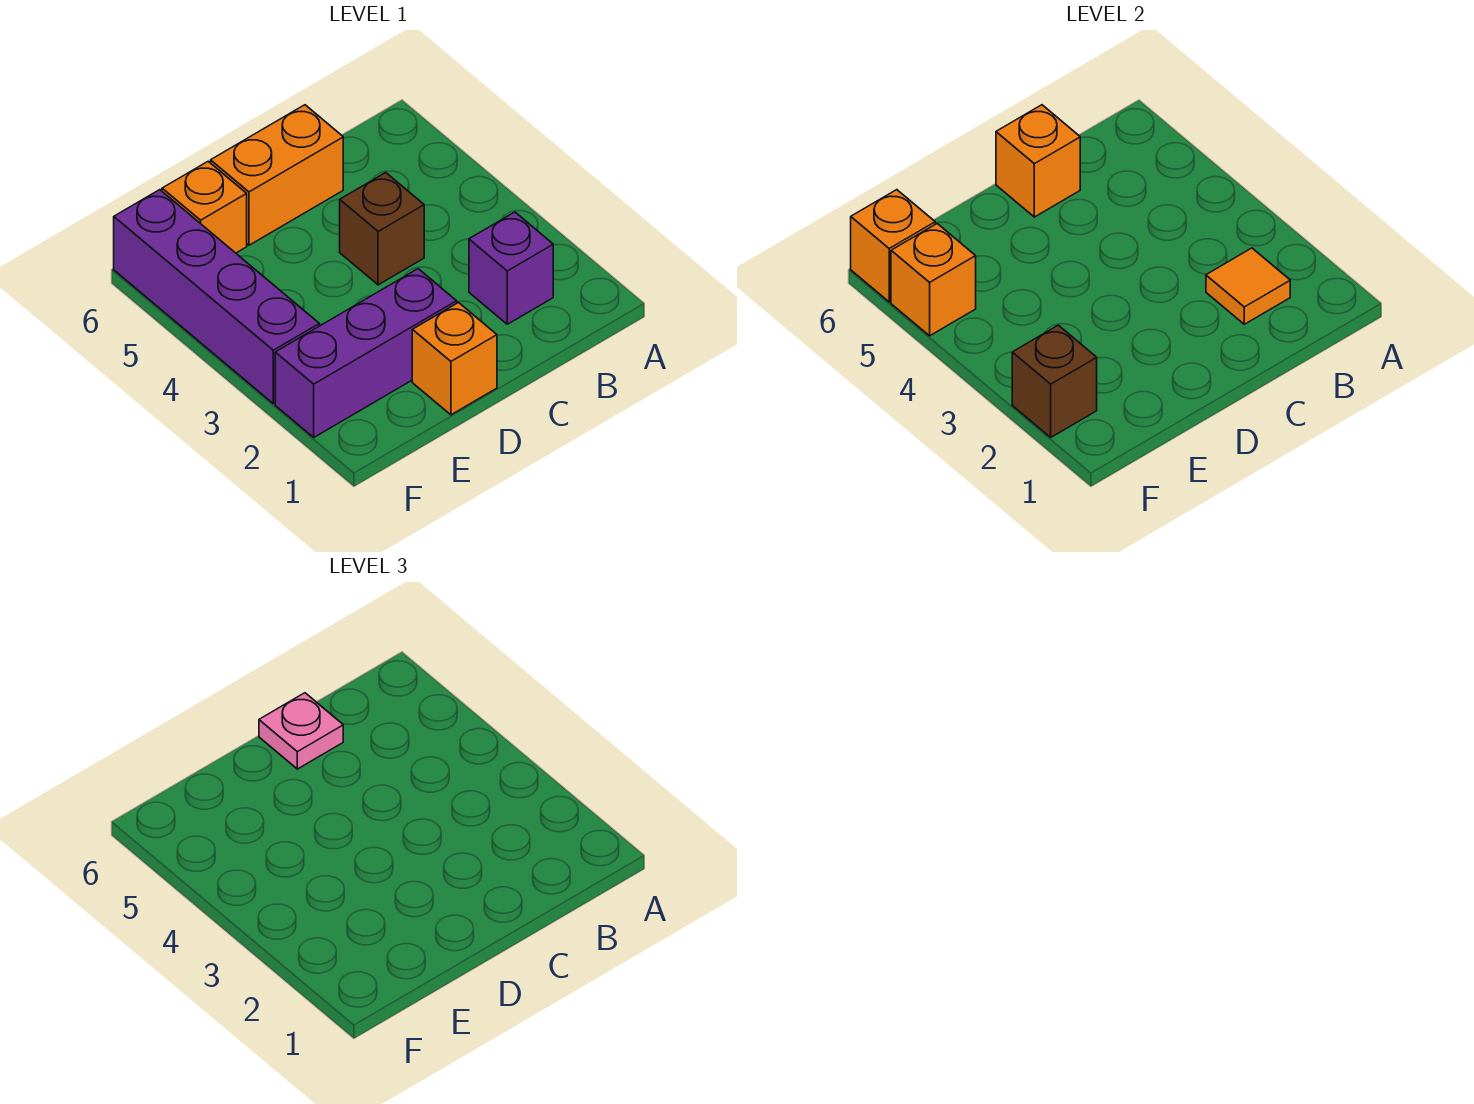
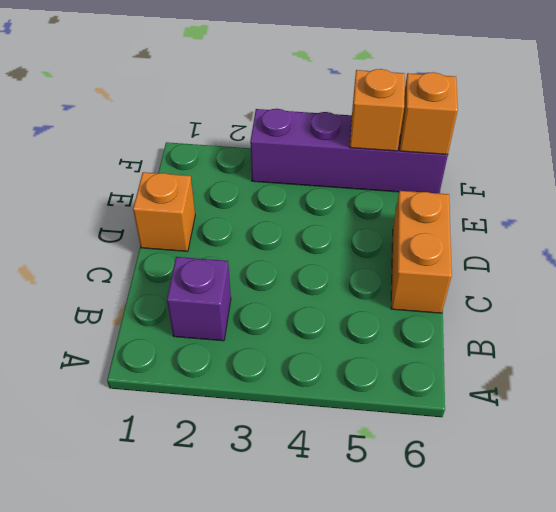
none -> brown brick C4 level 1
none -> purple brick D2:F2 level 1
none -> orange brick E6 level 1

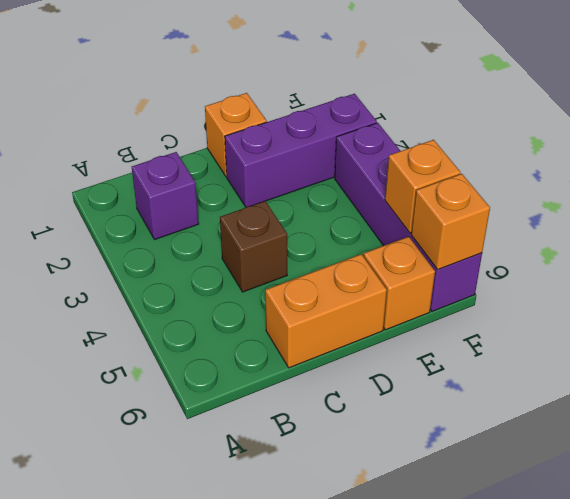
none -> orange tile B2 level 2
none -> orange brick C6 level 2
none -> brown brick F2 level 2

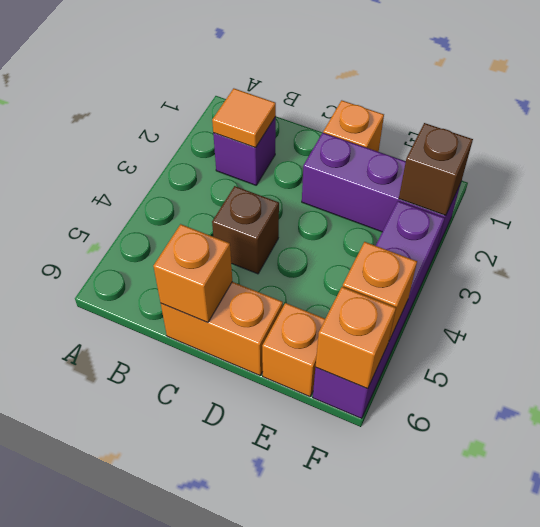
none -> pink plate C6 level 3

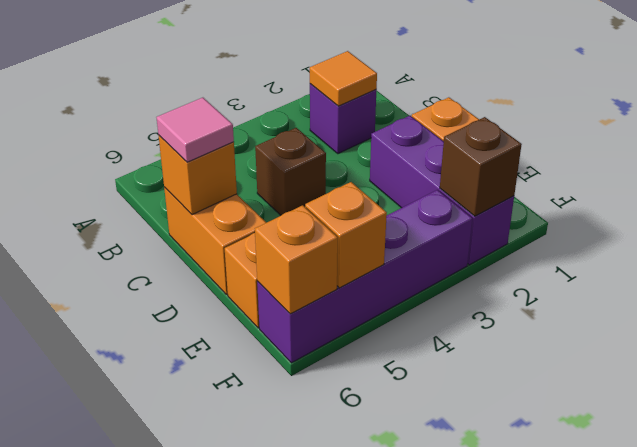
pink tile C6 level 3 -> pink plate C6 level 3

